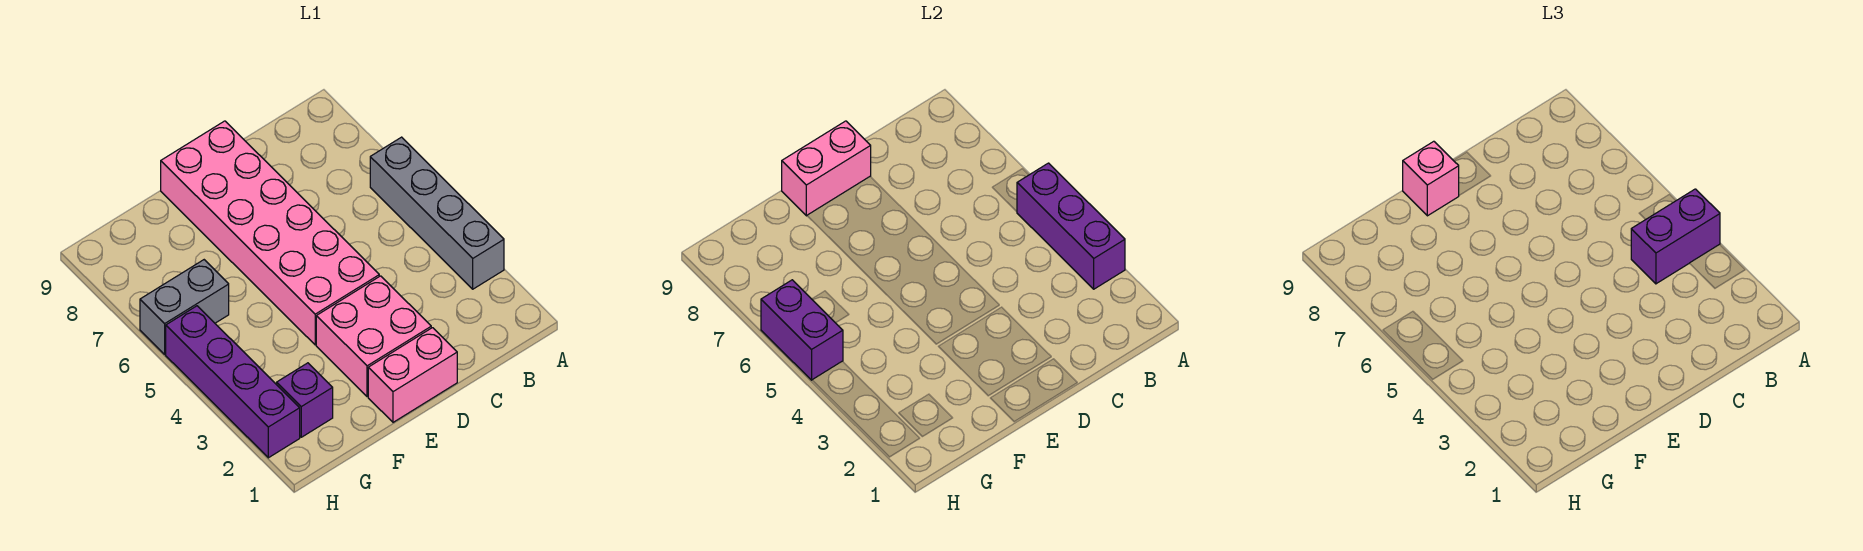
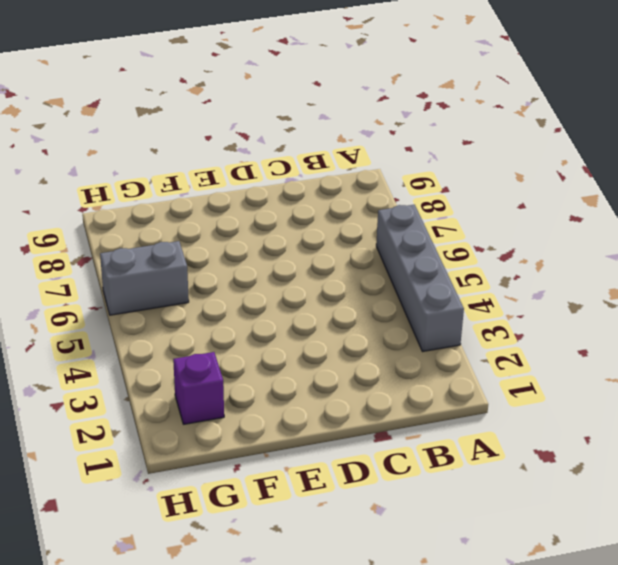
none -> pink brick D1:E1 level 1
none -> pink brick D2:E3 level 1
none -> pink brick D4:E9 level 1

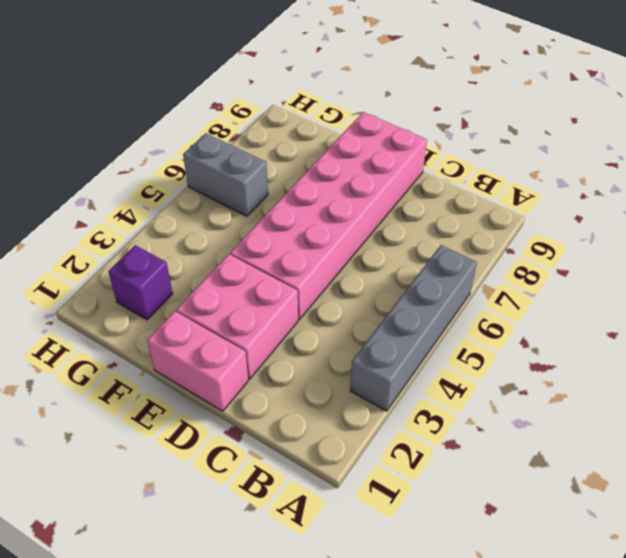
none -> purple brick H2:H5 level 1
none -> purple brick A3:A5 level 2
none -> pink brick D9:E9 level 2

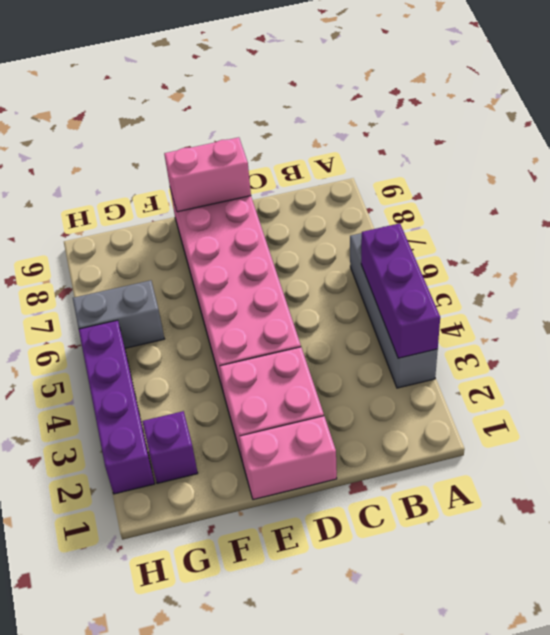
none -> purple brick H5:H6 level 2
none -> purple brick A4:B4 level 3
none -> pink brick E9 level 3

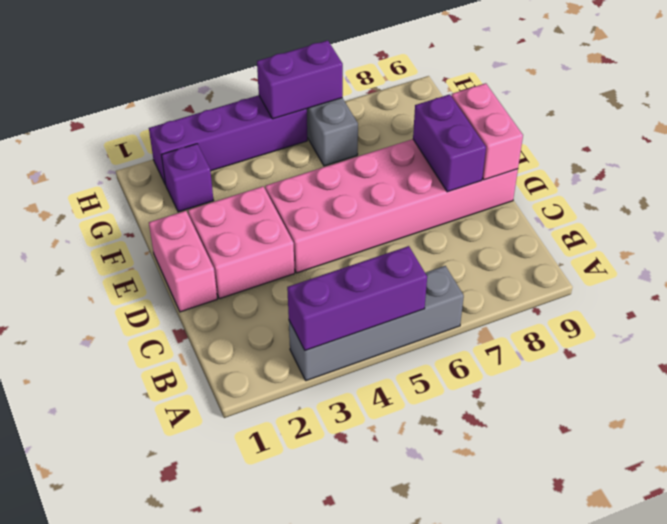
purple brick D8:E8 level 2 -> purple brick A4:B4 level 3
none -> pink brick E9 level 3

